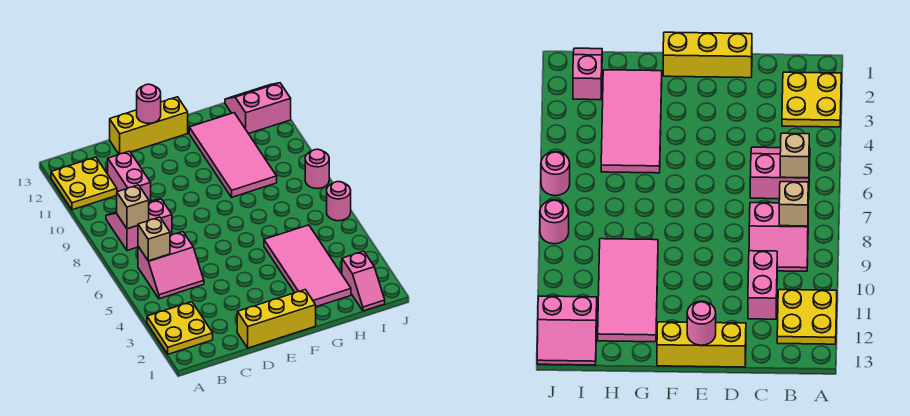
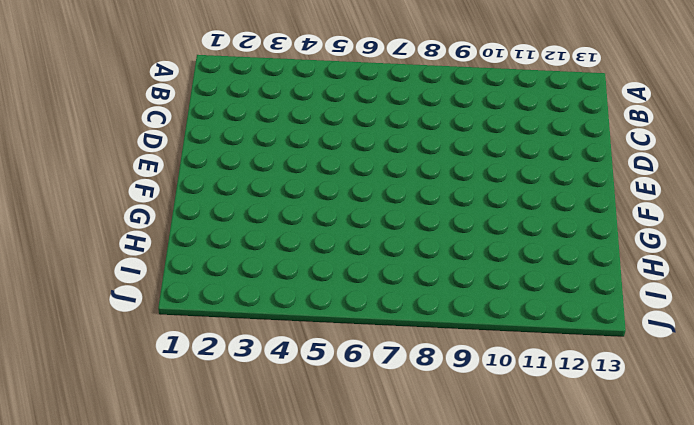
none -> yellow plate A2:B3 level 1
none -> yellow plate A11:B12 level 1
none -> pink slope B5:C6 level 1 top 6

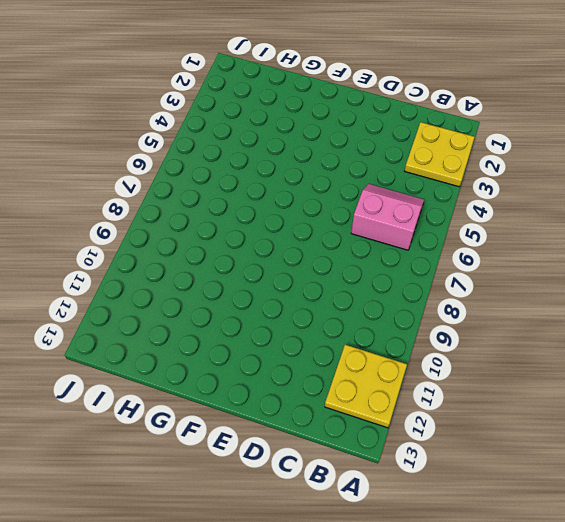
none -> pink slope B8:C9 level 1 top 8
none -> pink brick C10:C11 level 1
none -> yellow brick D1:F1 level 1

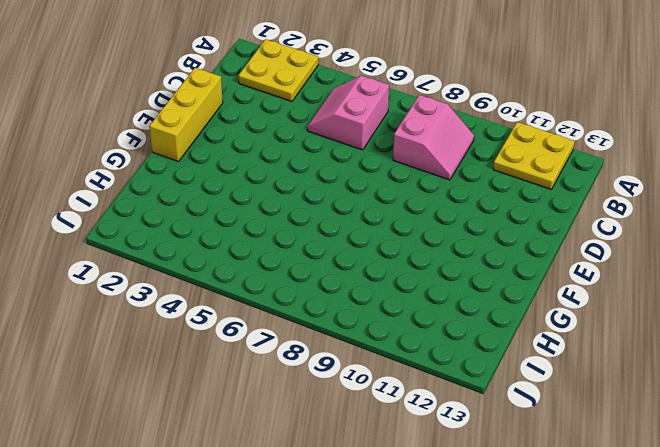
none -> pink brick C10:C11 level 1
none -> yellow brick D13:F13 level 1
none -> pink tile G2:H5 level 1

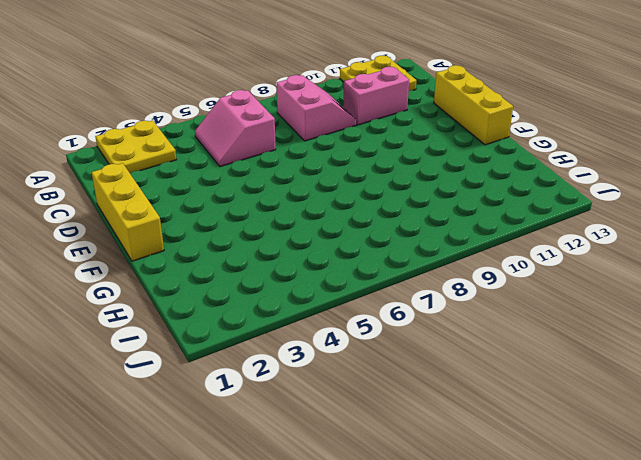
none -> pink tile G2:H5 level 1
none -> pink tile G9:H12 level 1
none -> pink slope I1:I2 level 1 top 2

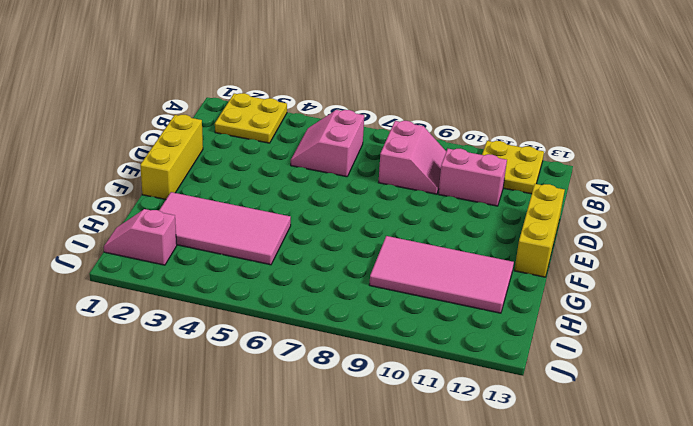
none -> pink slope I12:J13 level 1 top 12
none -> pink round brick J6 level 1
none -> pink round brick J8 level 1

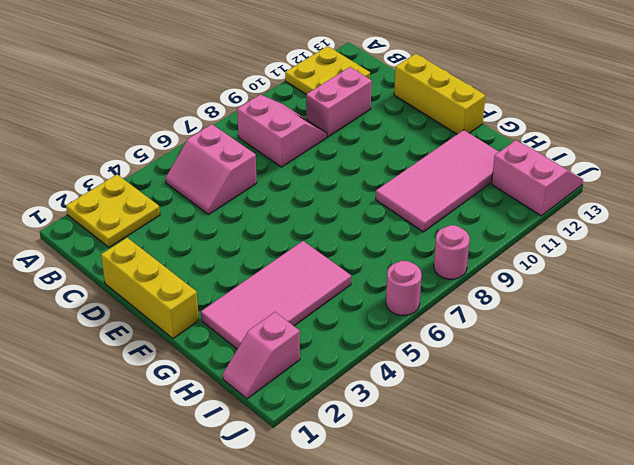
none -> tan brick B6 level 2
none -> tan brick B8 level 2
none -> pink round brick E13 level 2

